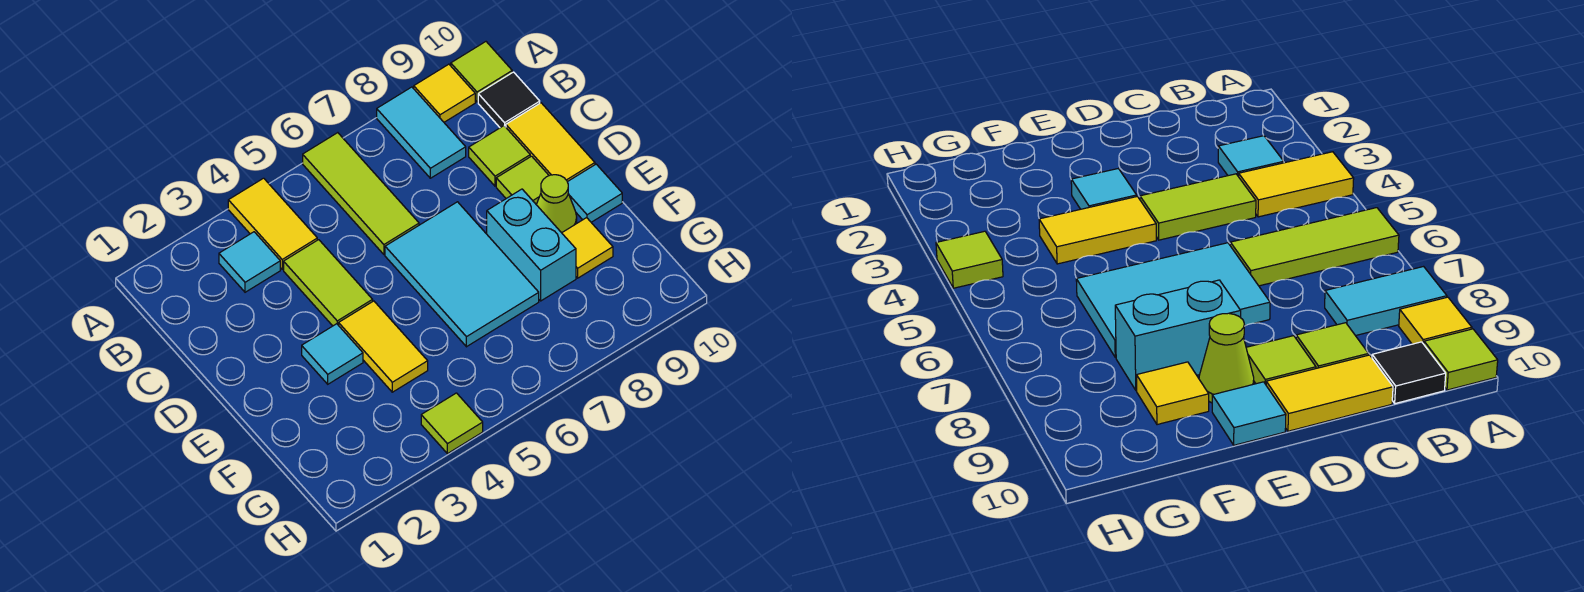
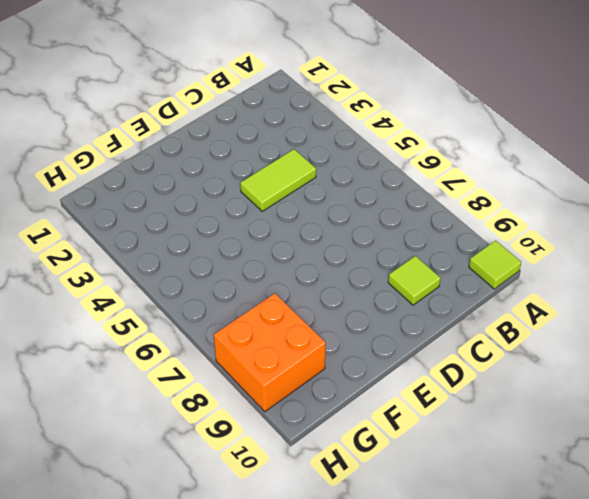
orange brick G8:H9 level 1 -> none
none -> yellow tile A4:B4 level 1
none -> lime tile A6:C6 level 1
none -> cyan tile A8:B8 level 1

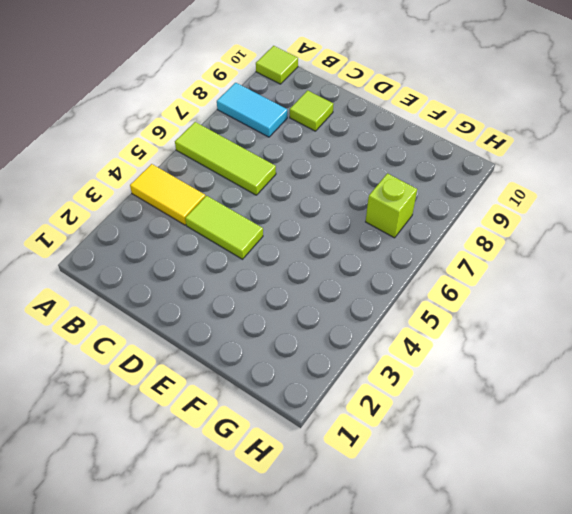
lime brick G7 level 1 -> none
none -> yellow tile A9 level 1
none -> cyan tile B3 level 1
none -> black tile B10 level 1

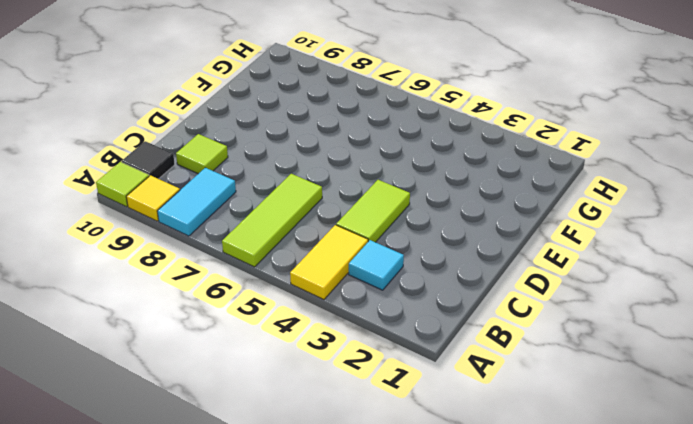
none -> yellow tile C10:D10 level 1
none -> cyan tile D6:F7 level 1
none -> lime tile D9 level 1

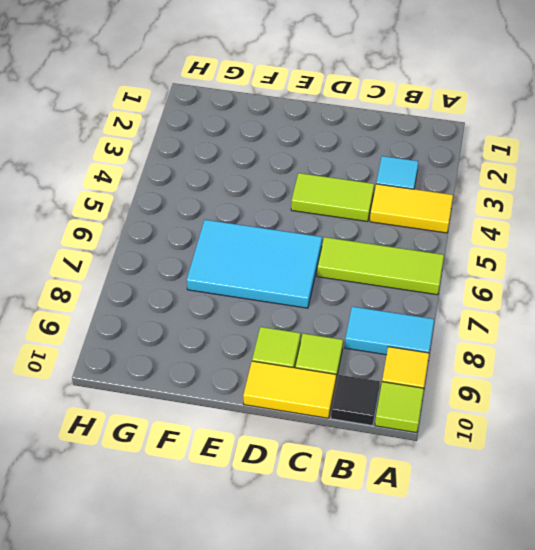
none -> cyan tile E3 level 1
none -> yellow tile E4:F4 level 1
none -> cyan brick E8:F8 level 1

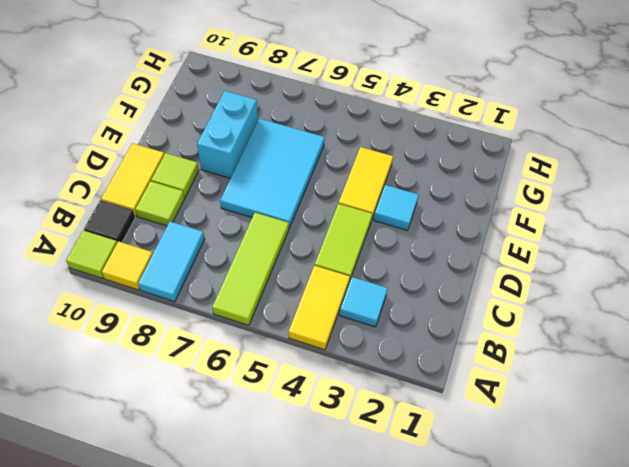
none -> lime cone E9 level 1
none -> cyan tile E10 level 1
none -> yellow tile F9 level 1

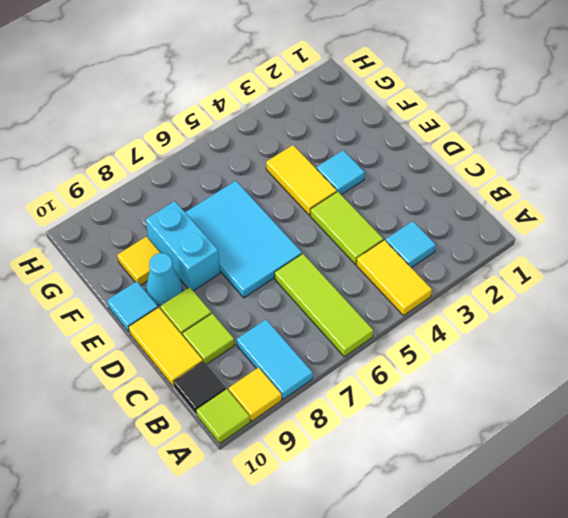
cyan cone E9 level 1 -> lime cone E9 level 1
none -> lime tile H4 level 1

